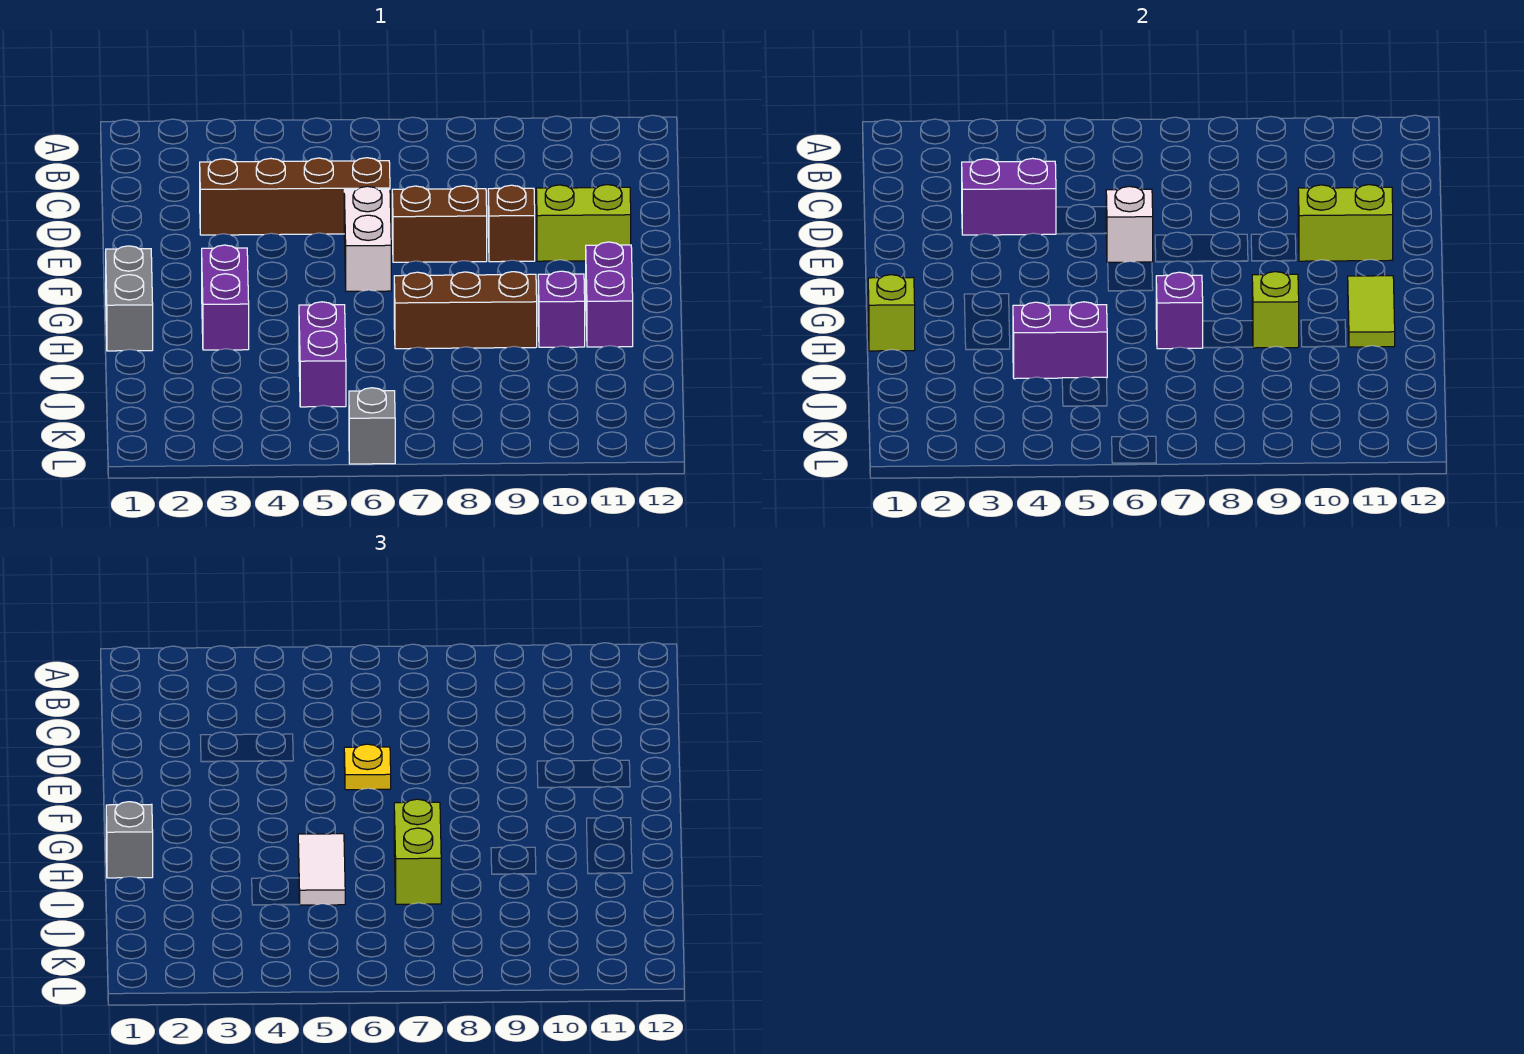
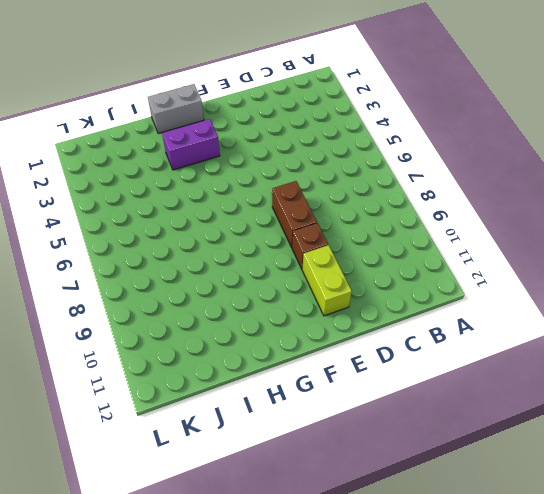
none -> brown brick D3:D6 level 1
none -> white brick E6:F6 level 1
none -> purple brick G11:H11 level 1

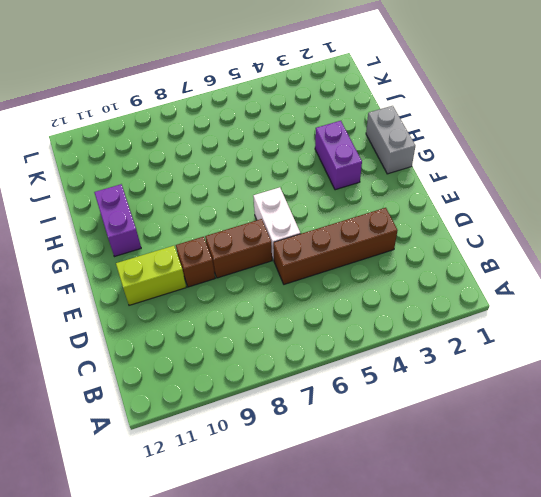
none -> brown brick H7:H9 level 1
none -> purple brick H10 level 1
none -> purple brick I5:J5 level 1

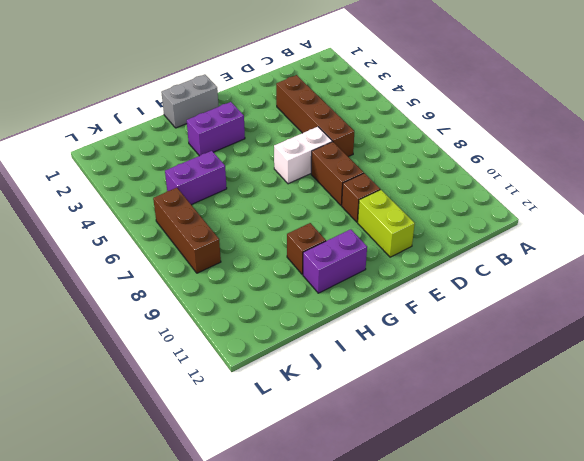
brown brick H10 level 1 -> purple brick H10 level 1
brown brick K6:K8 level 1 -> brown brick H7:H9 level 1
none -> grey brick L6 level 1
none -> purple brick D3:D4 level 2
none -> white brick E6 level 2

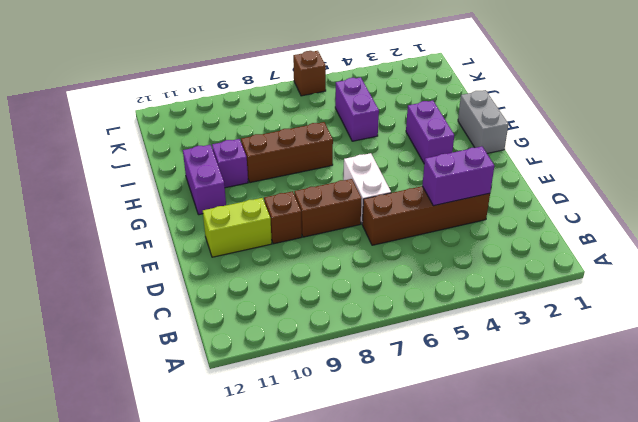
brown brick L6 level 1 -> grey brick L6 level 1
none -> white brick E6 level 2
none -> lime brick E10:E11 level 2
none -> lime tile G11:H11 level 2

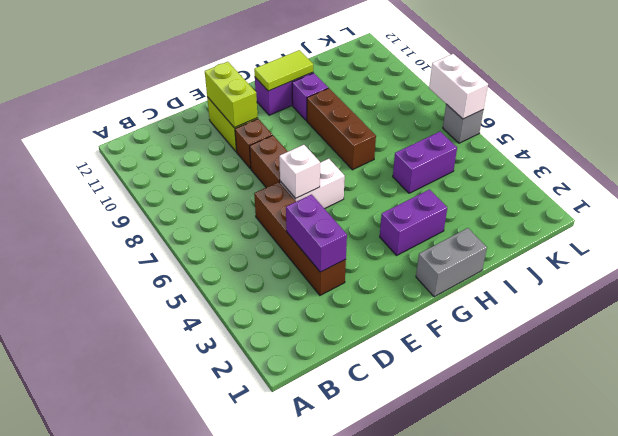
white brick L6:L7 level 2 -> none
none -> lime brick H1 level 2
none -> purple brick H7 level 2
none -> lime brick H9 level 2

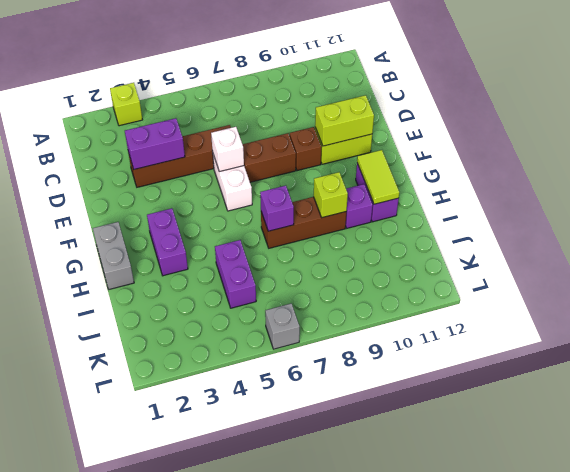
lime brick A3 level 1 -> lime brick H1 level 2
none -> purple brick I4:I5 level 2
none -> yellow plate E6 level 3
none -> grey brick H1 level 3

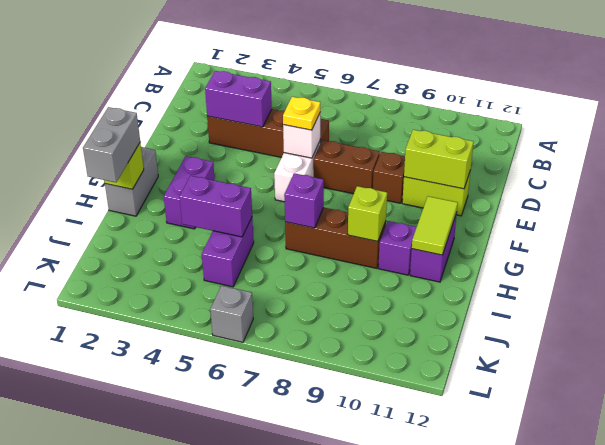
grey brick H1:I1 level 3 -> grey brick H1 level 3
none -> white tile H5:I5 level 3
none -> lime brick H7:I7 level 3

